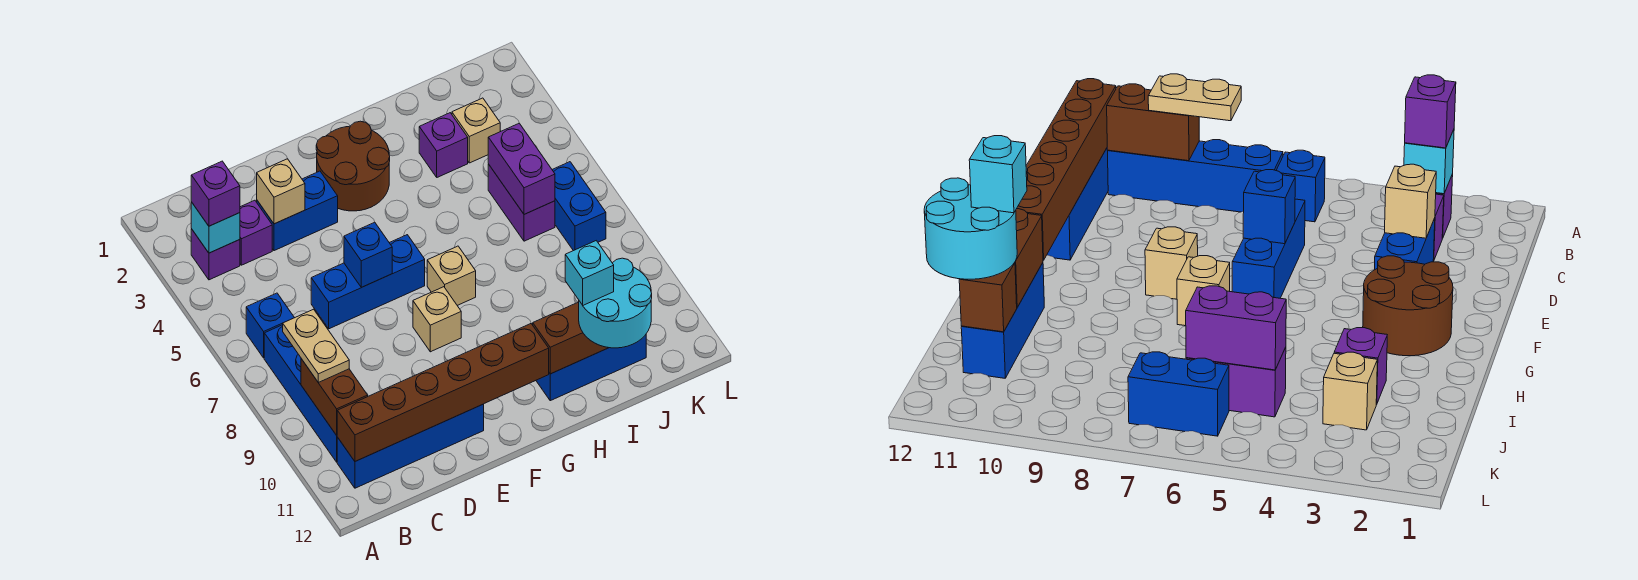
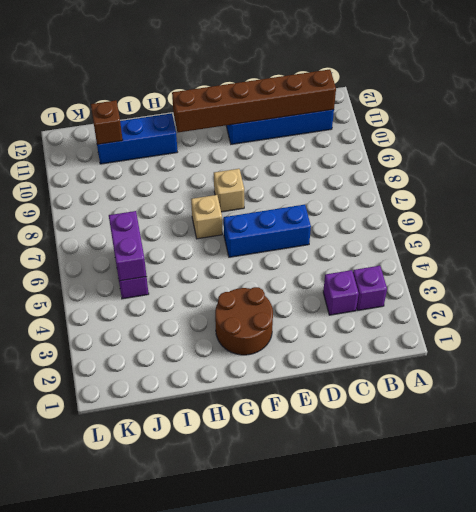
none -> blue brick B6 level 1
none -> blue brick B7:B10 level 1
none -> blue brick D3:E3 level 1

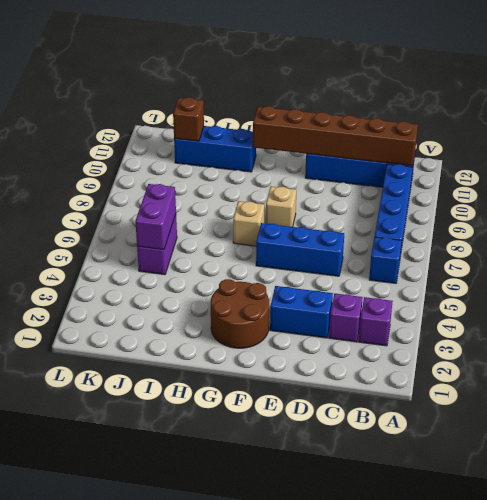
none -> purple brick I3 level 1
none -> tan brick J3 level 1
none -> blue brick K6:K7 level 1

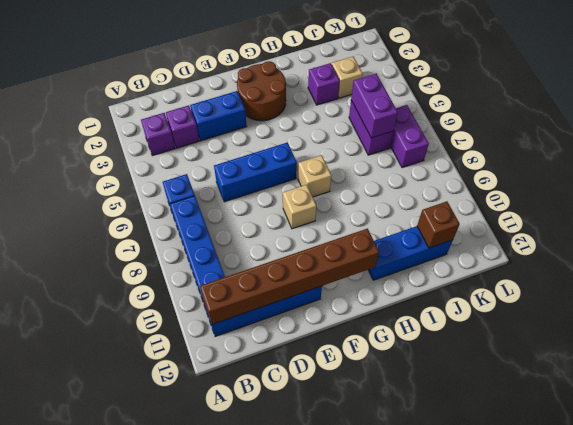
purple brick K6:K7 level 1 -> blue brick K6:K7 level 1
none -> cyan brick B3 level 2
none -> brown brick B9:B10 level 2
none -> tan brick D3 level 2

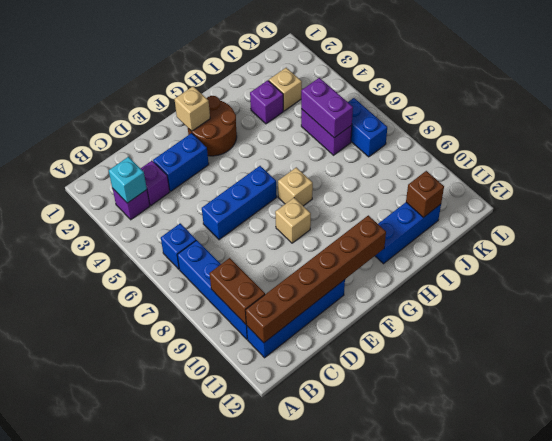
tan brick F2 level 2 -> tan brick D3 level 2
none -> blue brick E6 level 2
none -> brown brick H11:I11 level 2
none -> purple brick B3 level 3

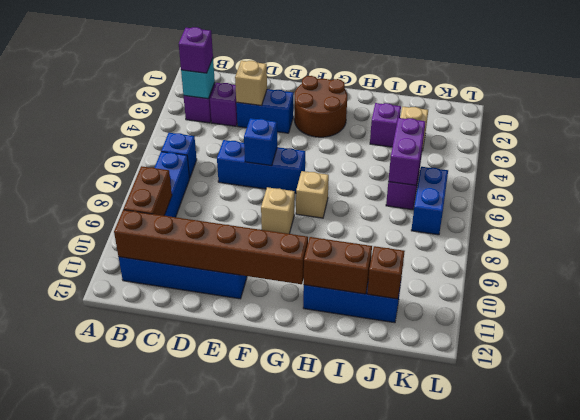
none -> tan plate B8:B9 level 3
none -> cyan round brick I11:J12 level 3
none -> cyan brick I11 level 4

